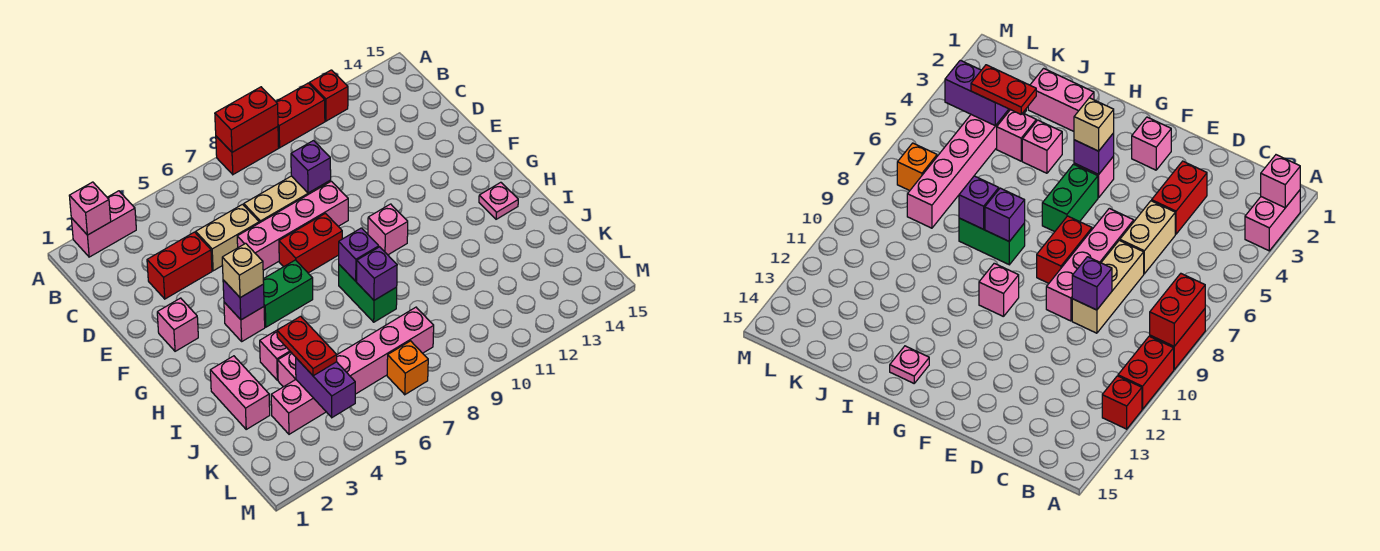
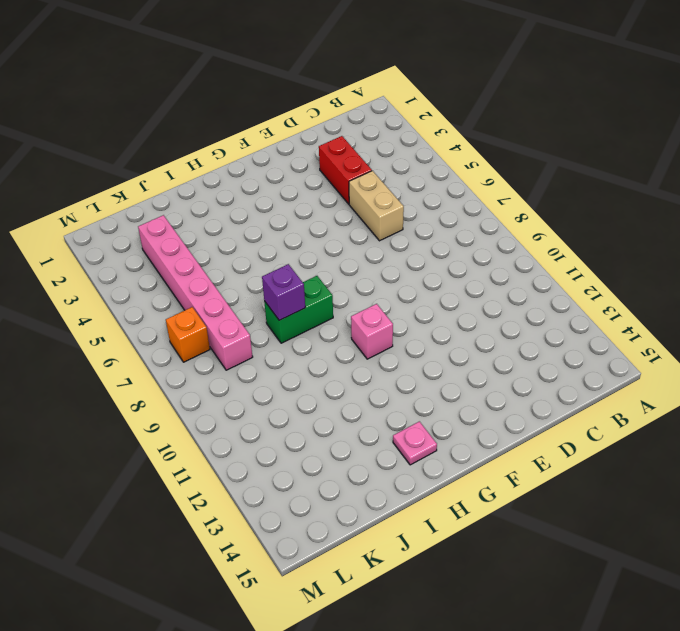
none -> pink brick A2:A3 level 1
none -> red brick A8:A9 level 1
none -> red brick A10:A11 level 1

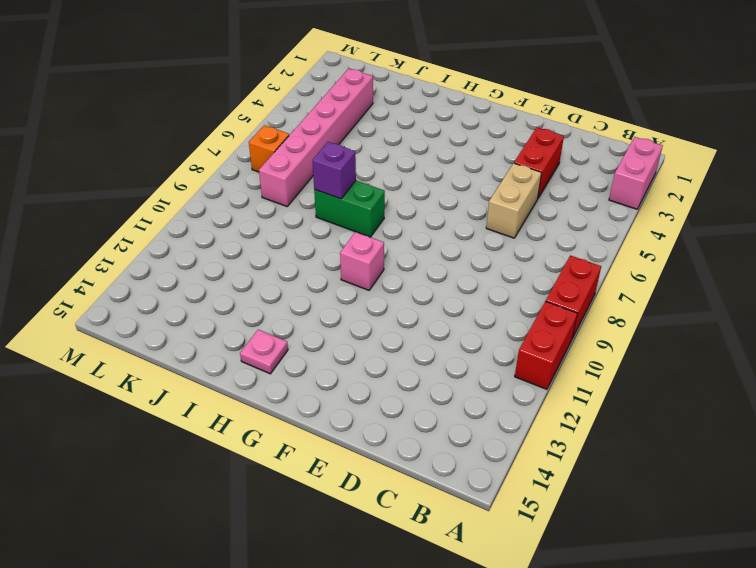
none -> red brick A12 level 1
none -> tan brick D7:D9 level 1
none -> pink brick E6:E9 level 1

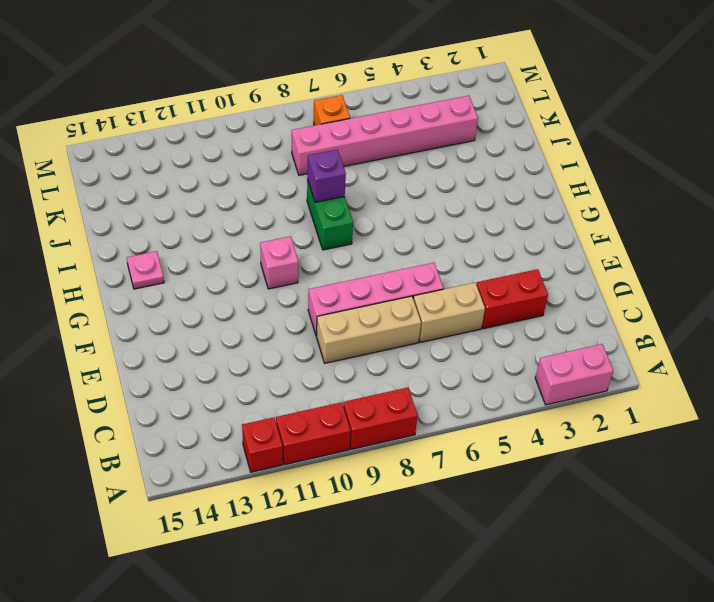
none -> pink brick F2 level 1
none -> red brick F7:F8 level 1
none -> pink brick G4 level 1

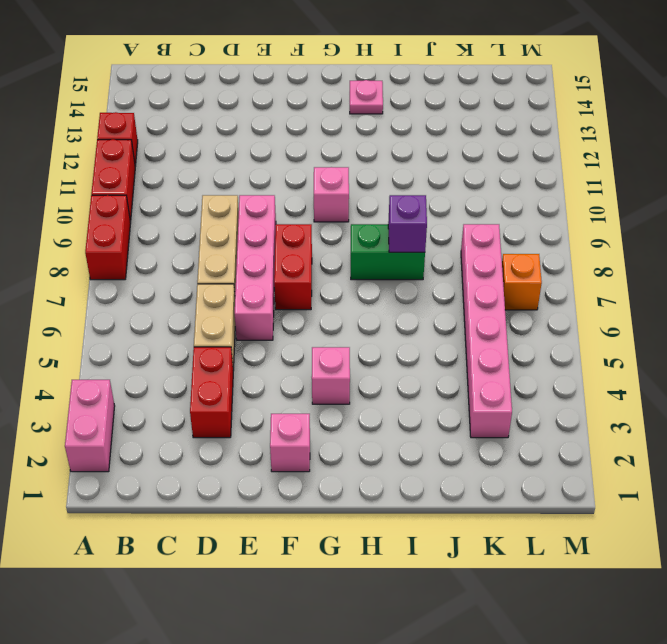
none -> green brick G5:G6 level 1
none -> pink brick I2:J2 level 1
none -> pink brick I4 level 1

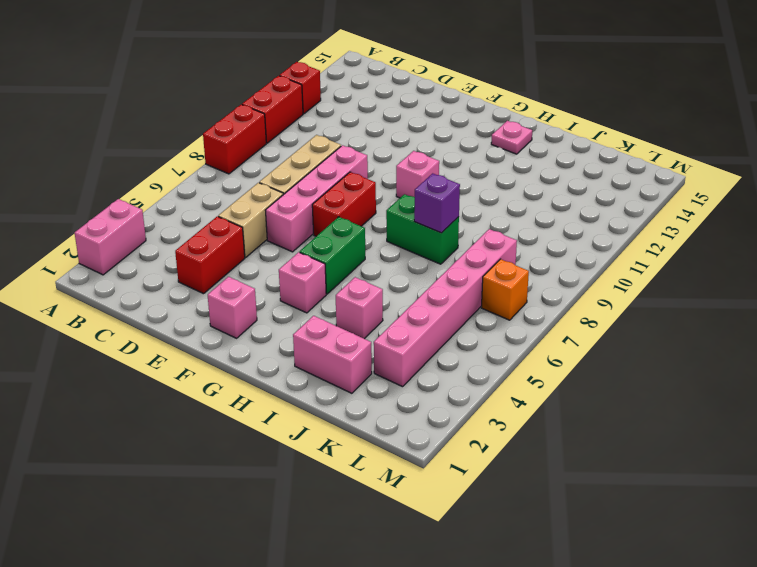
none -> pink brick J4 level 1
none -> pink brick A2 level 2
none -> red brick A8:A9 level 2

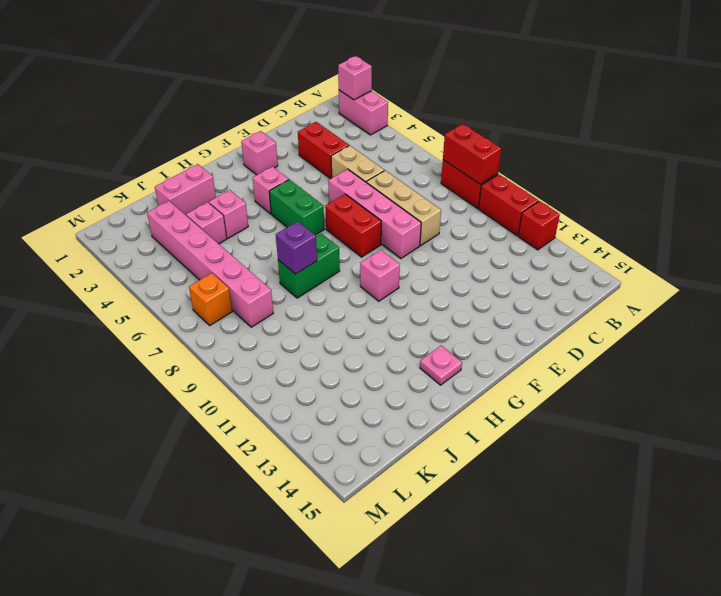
none -> purple brick D9 level 2
none -> purple brick G4 level 2
none -> purple brick H8 level 2

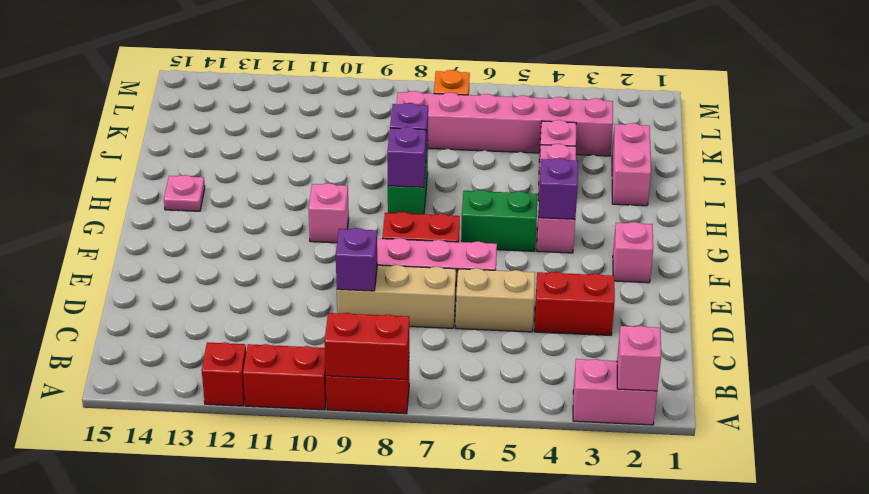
none -> purple brick K4:L4 level 2
none -> tan brick G4 level 3
none -> red plate J4:K4 level 3

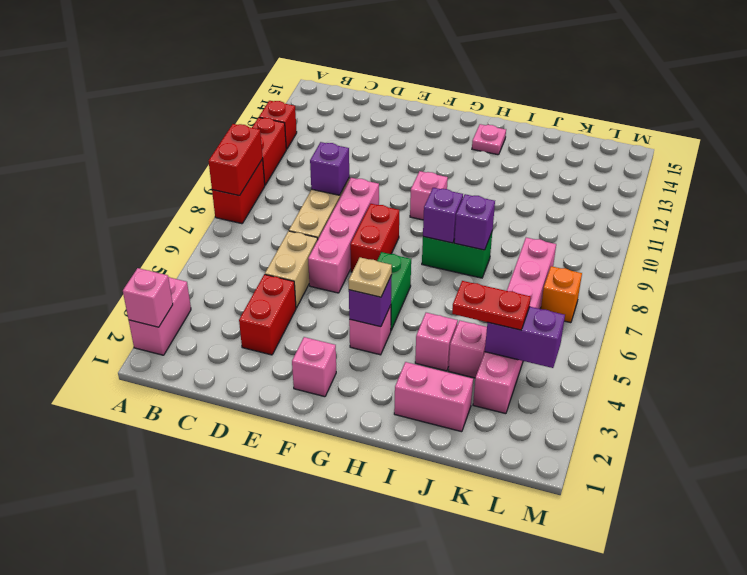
tan plate G4 level 3 -> tan brick G4 level 3

